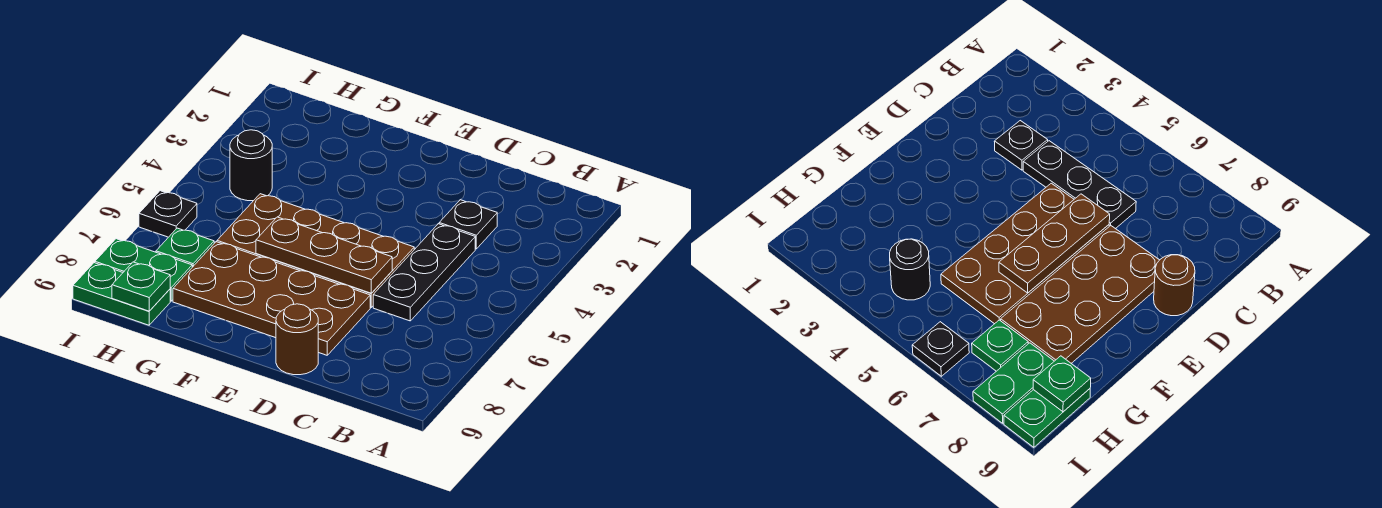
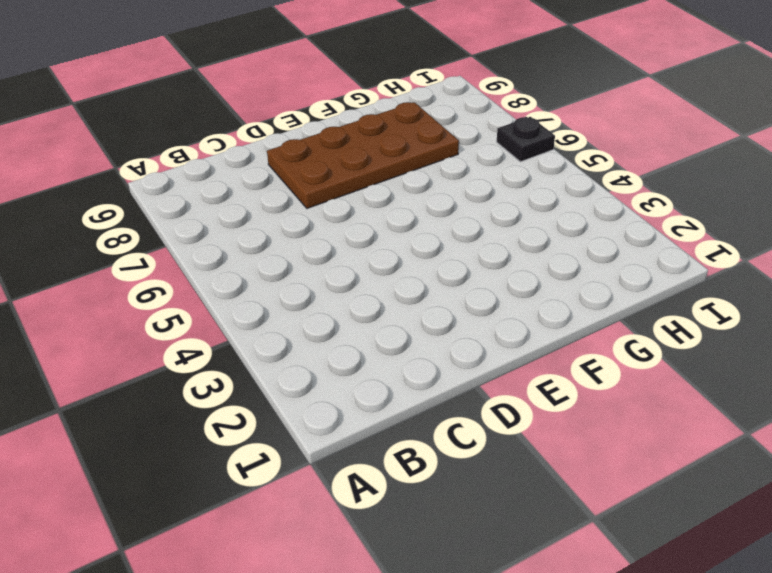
none -> black plate C3 level 1
none -> black plate C4:C6 level 1
none -> brown plate D5:G6 level 1

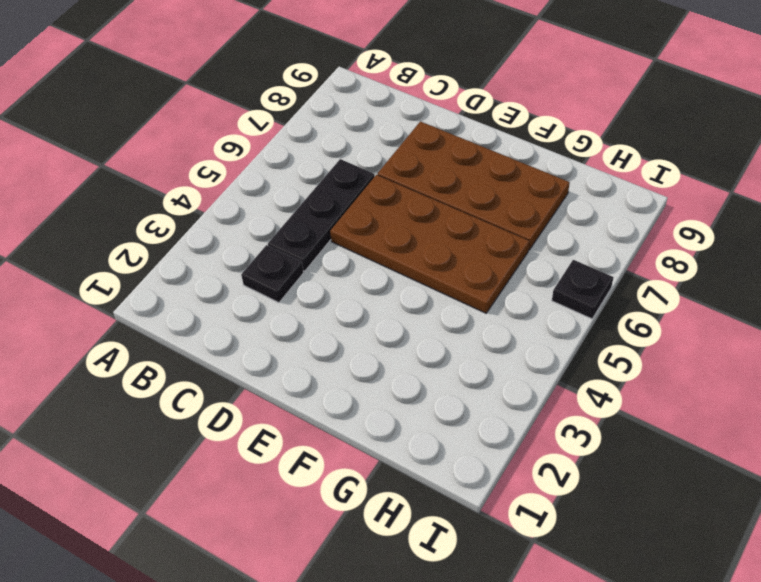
none -> brown round brick D9 level 1
none -> black round brick H4 level 1
none -> green plate H7 level 1

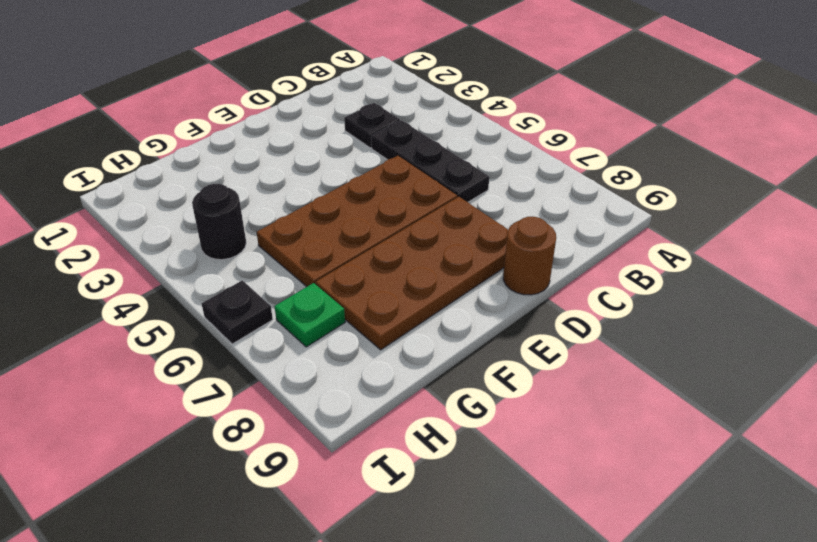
none -> green plate H8:I8 level 1
none -> green plate H9:I9 level 1
none -> brown plate D6:F6 level 2

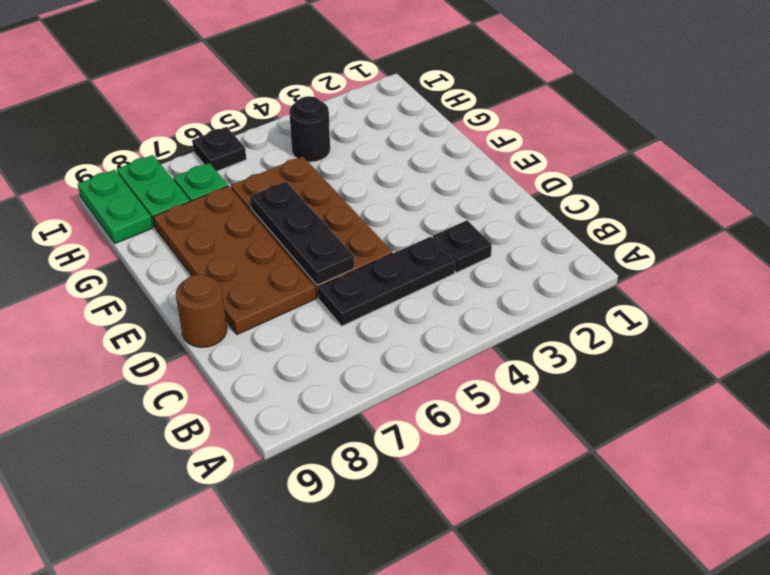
black plate D6:F6 level 2 -> brown plate D6:F6 level 2
none -> green plate H9 level 2

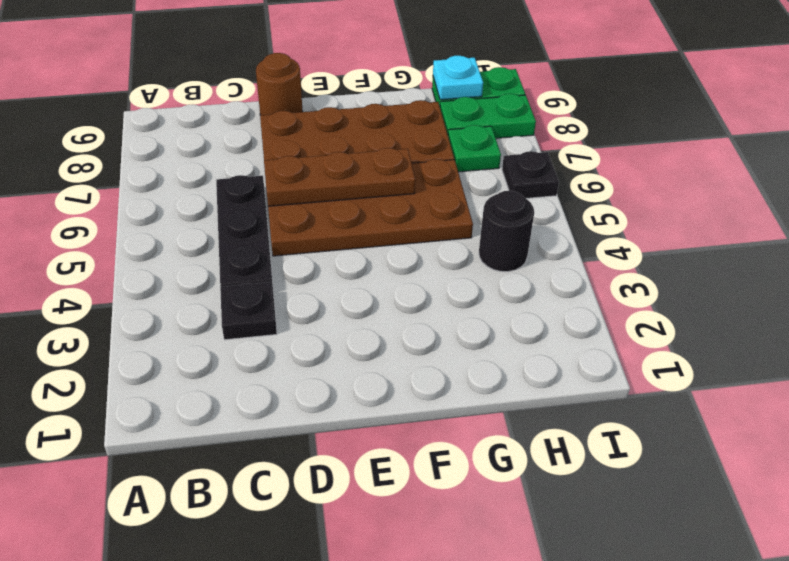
cyan plate H9 level 2 -> green plate H9 level 2

